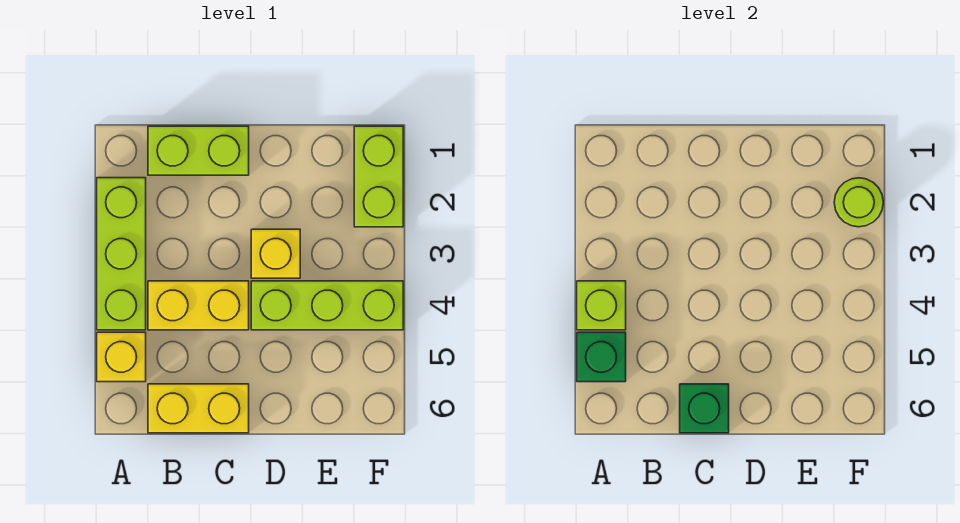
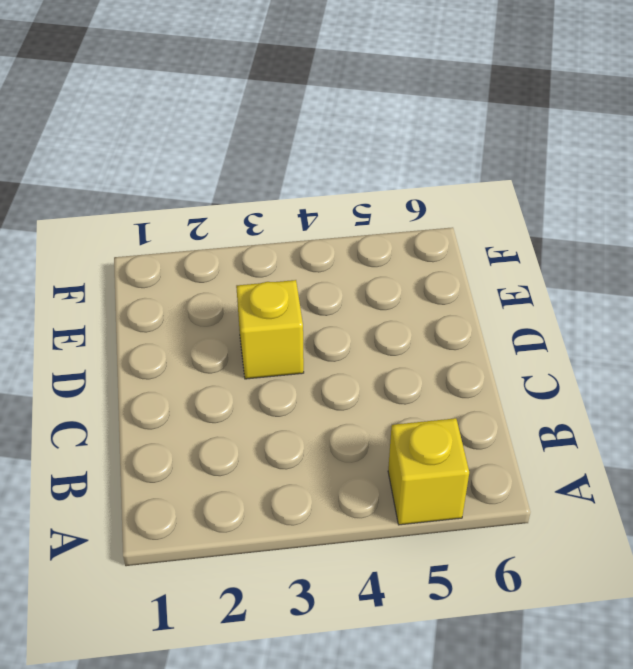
none -> lime brick A2:A4 level 1
none -> lime brick B1:C1 level 1
none -> yellow brick B4:C4 level 1

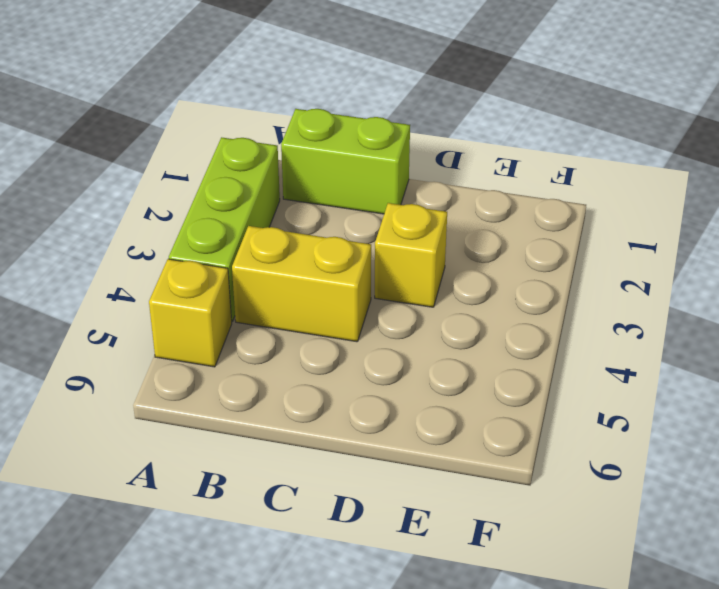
none -> yellow brick B6:C6 level 1
none -> lime brick D4:F4 level 1
none -> lime brick F1:F2 level 1

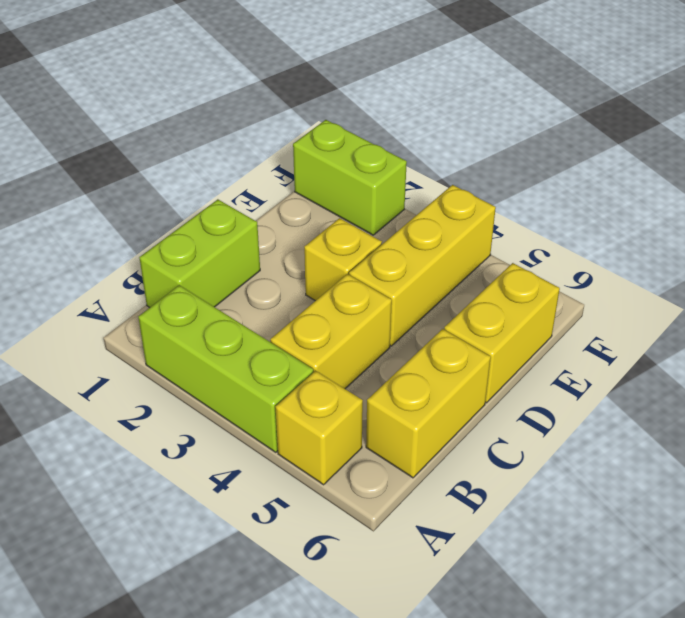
yellow brick D4:F4 level 1 -> lime brick D4:F4 level 1
yellow brick D6:E6 level 1 -> none
none -> lime brick A4 level 2
none -> green brick A5 level 2
none -> green brick C6 level 2

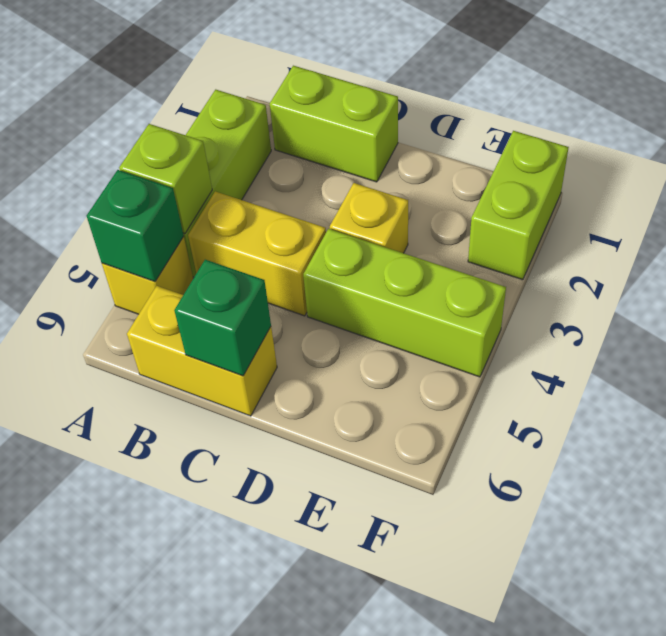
none -> lime round brick F2 level 2

